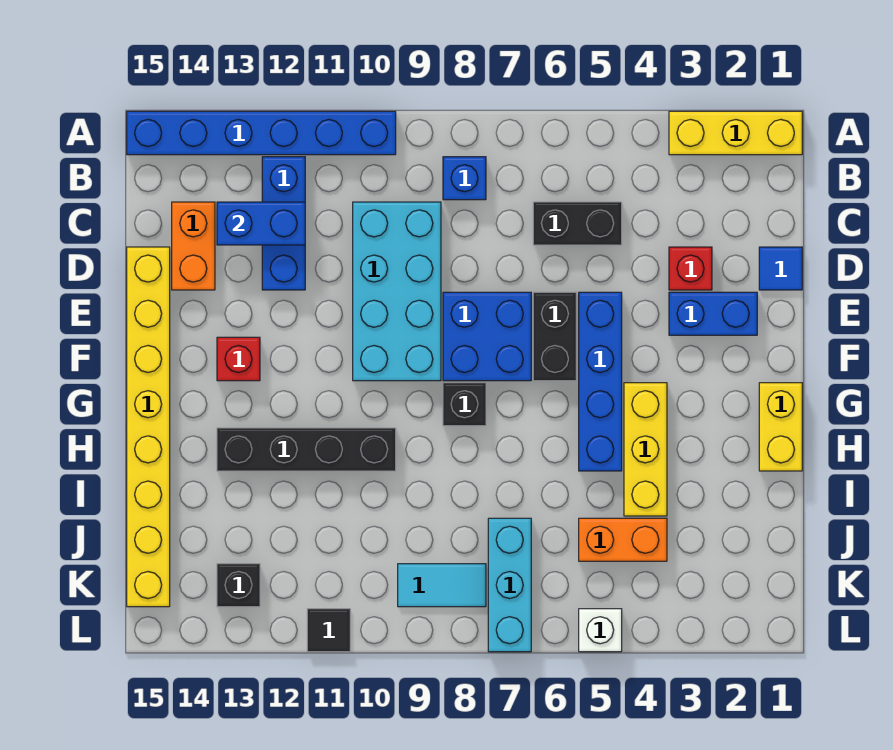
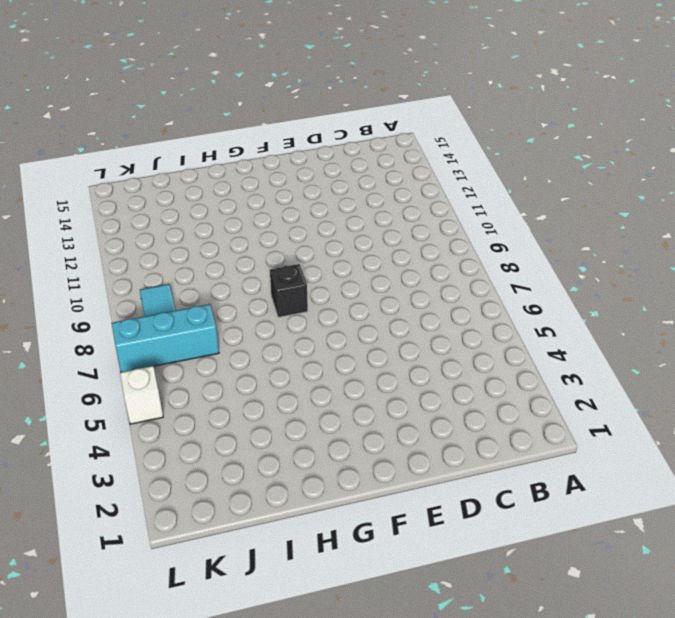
none -> yellow brick A1:A3 level 1
none -> blue brick A10:A15 level 1
none -> blue brick B8 level 1

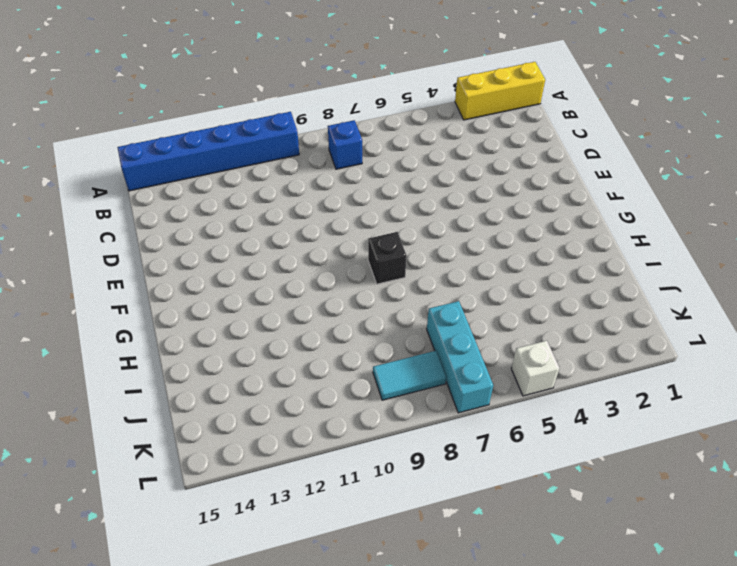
none -> blue brick B12:D12 level 1
none -> black brick C5:C6 level 1
none -> cyan brick C9:F10 level 1

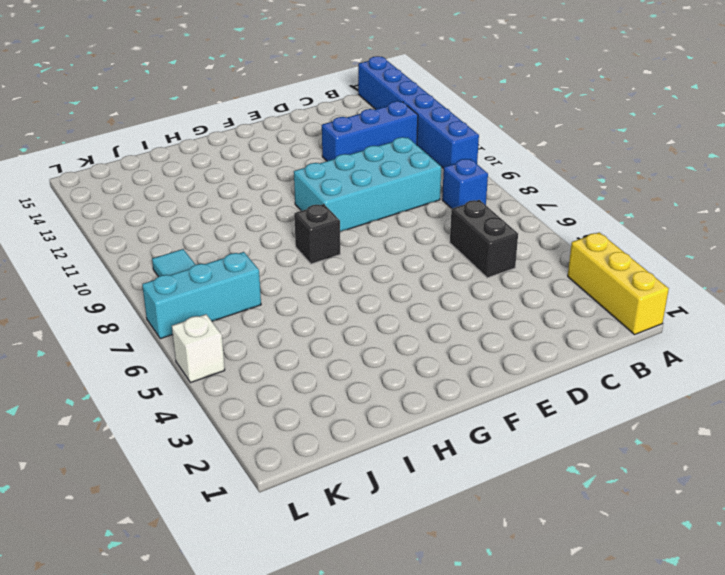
none -> orange brick C14:D14 level 1
none -> blue tile D1 level 1
none -> red brick D3 level 1

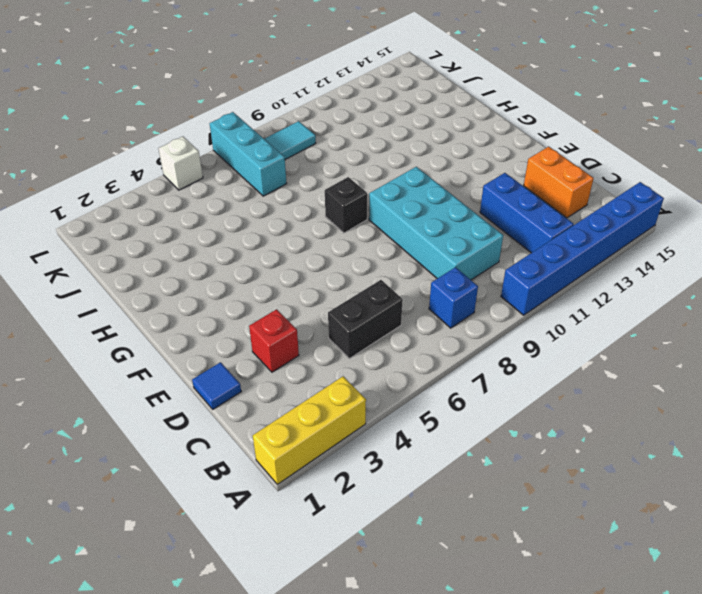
none -> yellow brick D15:K15 level 1
none -> blue brick E2:E3 level 1
none -> blue brick E5:H5 level 1

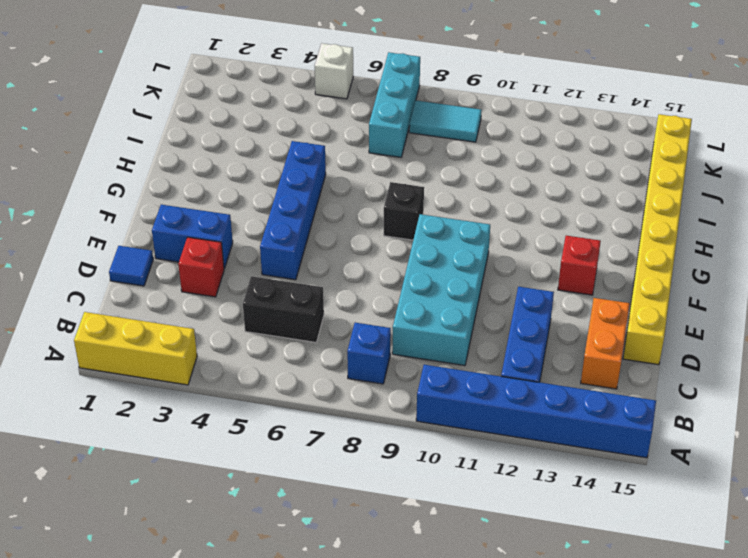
none -> black brick E6:F6 level 1
none -> blue brick E7:F8 level 1
none -> yellow brick G1:H1 level 1

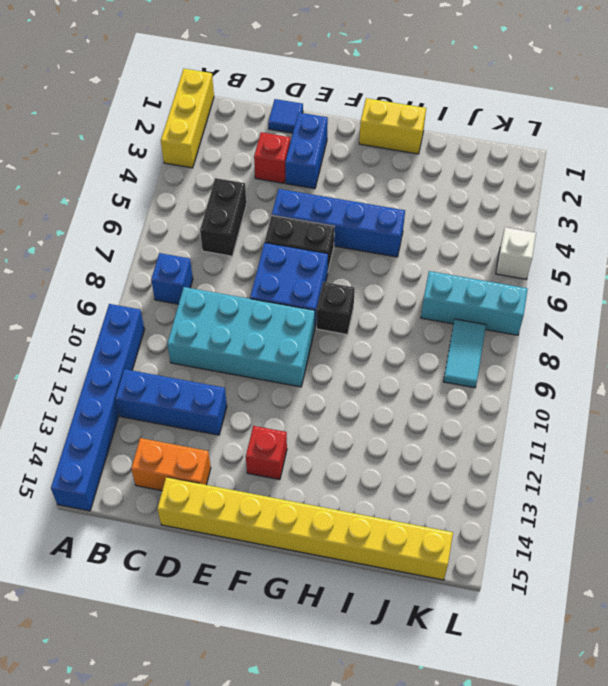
none -> yellow brick G4:I4 level 1
none -> black brick H10:H13 level 1
none -> orange brick J4:J5 level 1

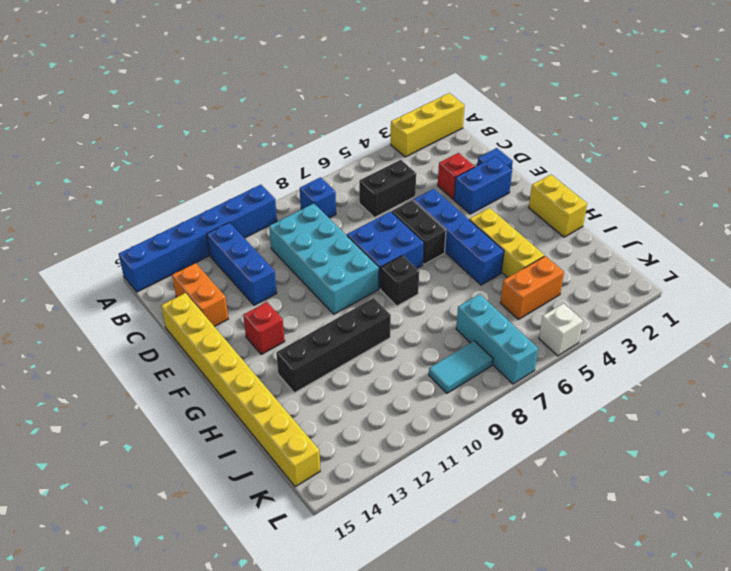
none -> black brick K13 level 1
none -> black tile L11 level 1
none -> blue brick C12:C13 level 2

